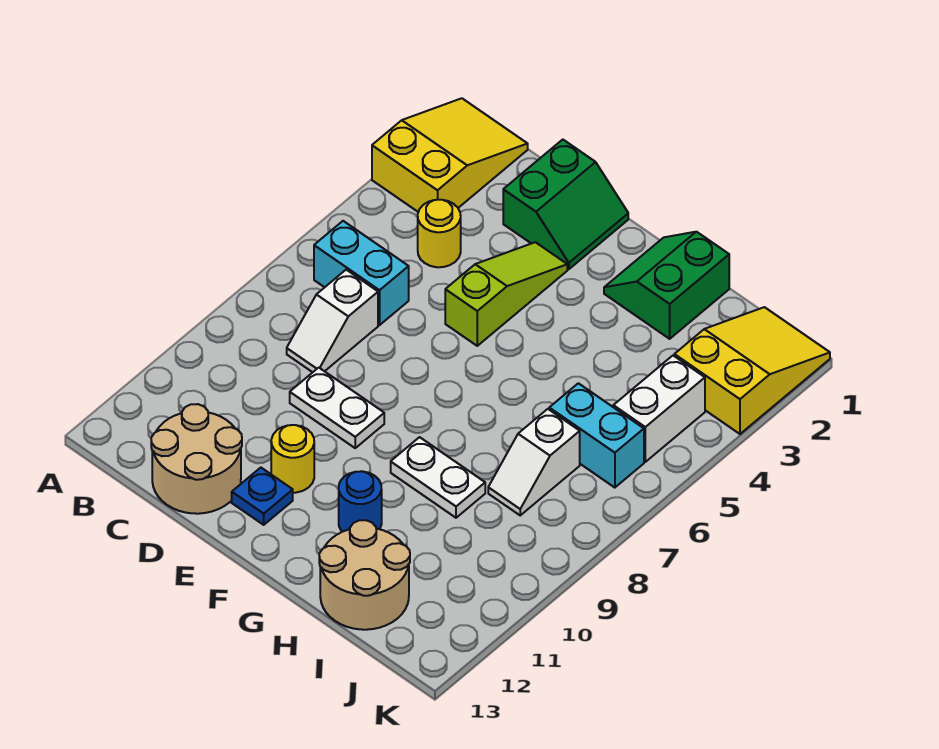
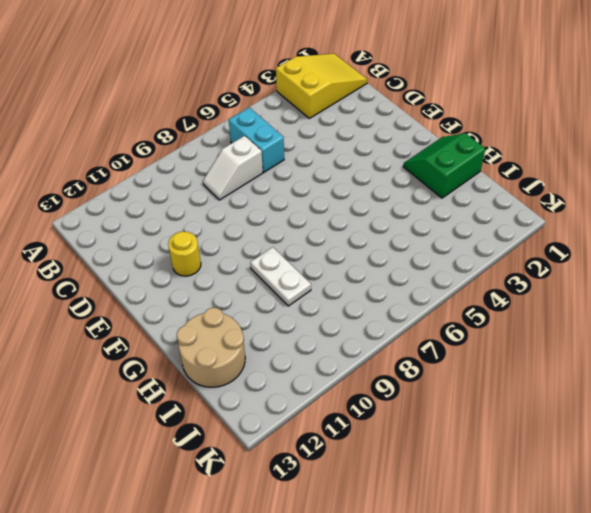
none -> yellow round brick C4 level 1
none -> tan round brick C12:D13 level 1
none -> green slope D1:E2 level 1 top D

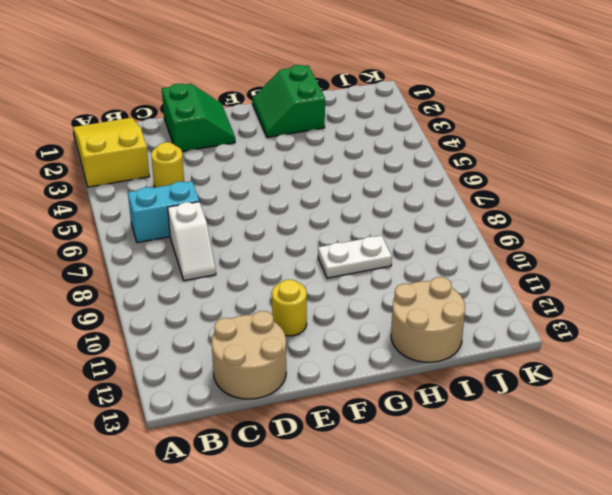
none -> white plate D9:E9 level 1
none -> lime slope E3:E5 level 1 top 5
none -> blue plate E12 level 1

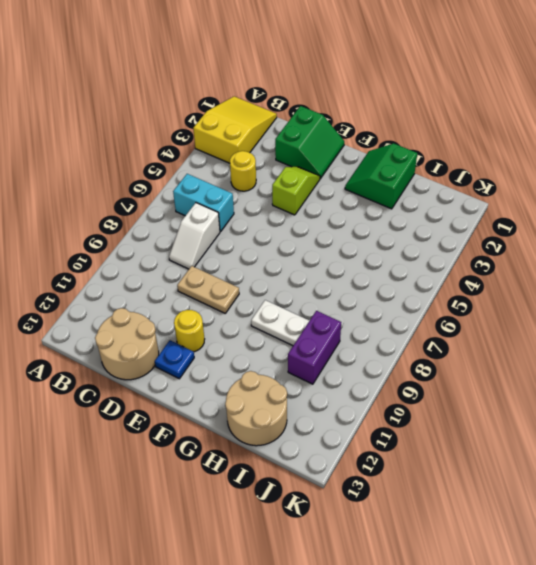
tan plate D9:E9 level 1 -> white plate D9:E9 level 1
lime slope E3:E4 level 1 top 4 -> lime slope E3:E5 level 1 top 5
purple brick I9:I10 level 1 -> none
none -> blue round brick G11 level 1
none -> cyan brick I6:J6 level 1
none -> white slope I7:I8 level 1 top 7

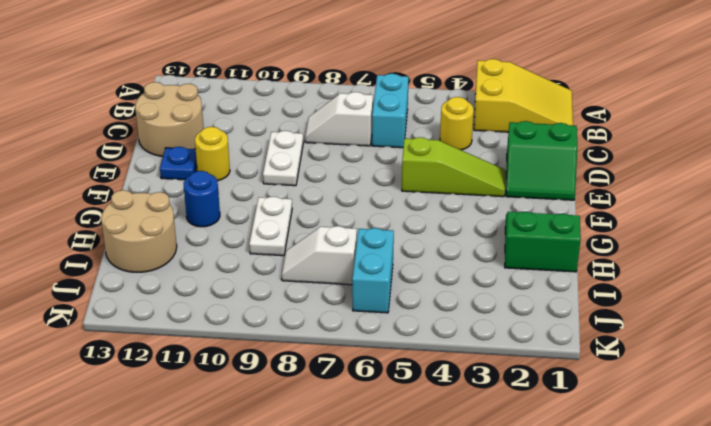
none -> yellow slope J1:K3 level 1 top 3
none -> white brick J4:J5 level 1

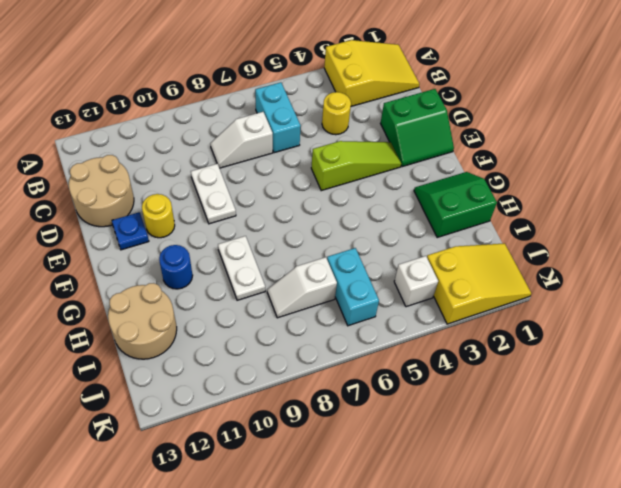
white brick J4 level 1 -> white brick J4:J5 level 1

